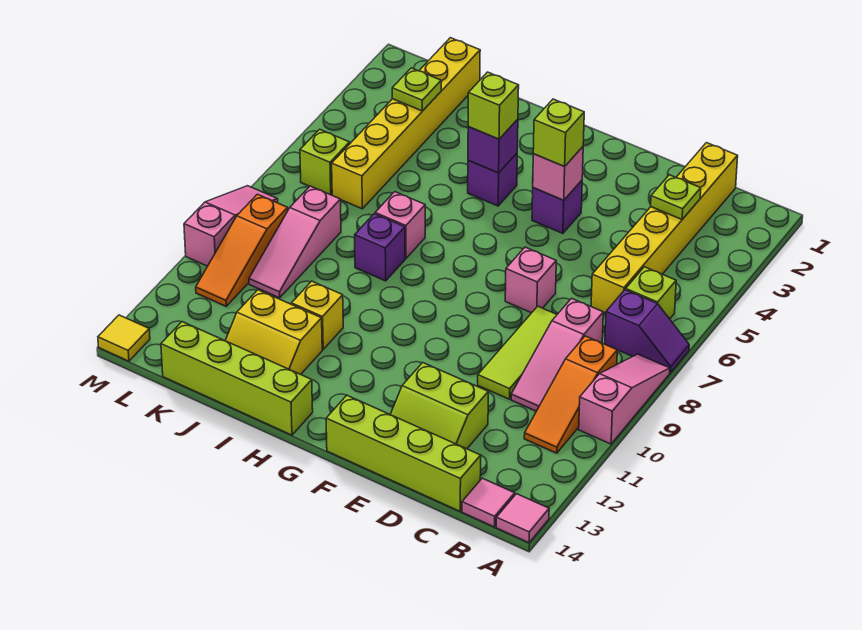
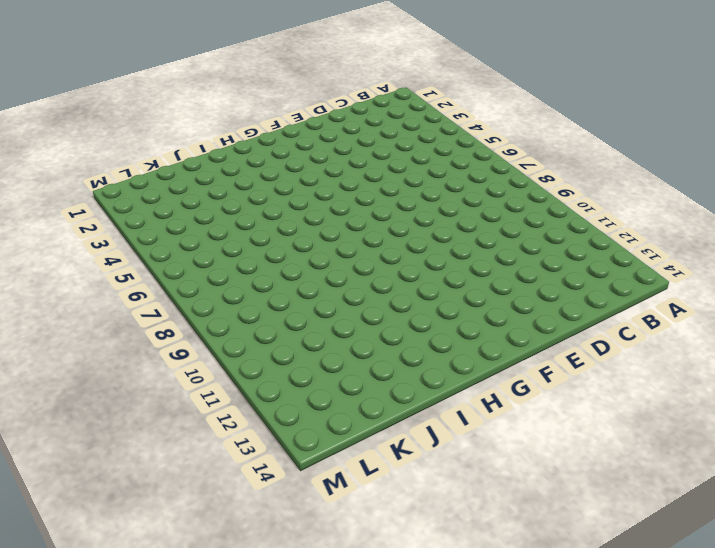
none -> purple slope A7:B7 level 1 top B
none -> pink slope A8:A10 level 1 top 10
none -> pink tile A14 level 1
none -> lime brick B6 level 1

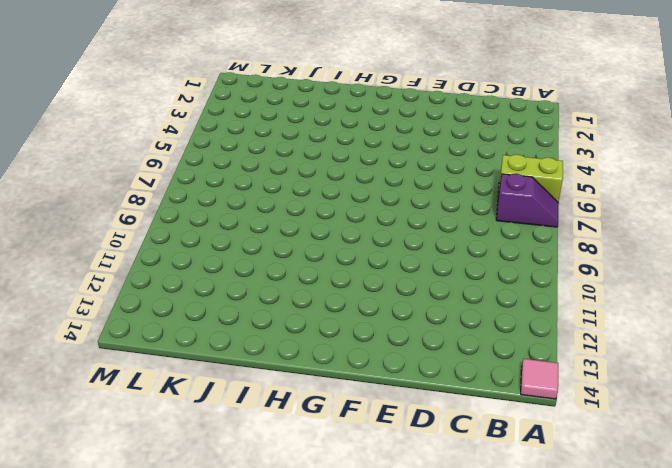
lime brick A6:B6 level 1 -> lime brick B6 level 1
none -> pink slope A8:A10 level 1 top 10
none -> orange slope B9:B11 level 1 top 9
none -> pink tile B14 level 1
none -> yellow brick C1:C6 level 1

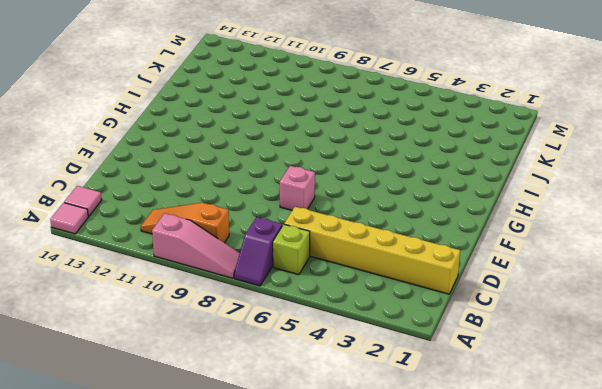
none -> pink slope C8:C10 level 1 top 8
none -> lime brick C14:F14 level 1
none -> lime tile D8:D10 level 1
none -> lime slope D12:E13 level 1 top 12

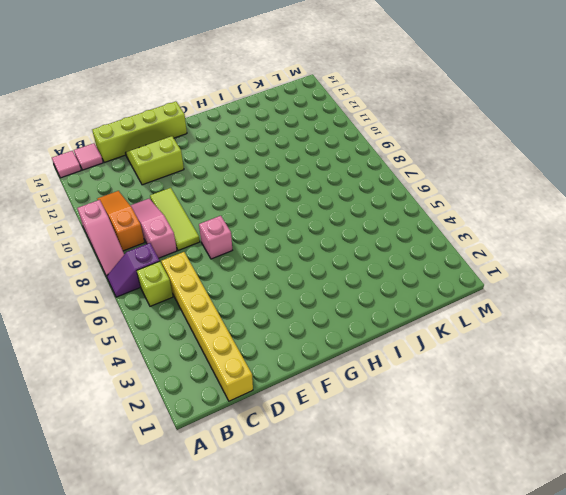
none -> purple brick F4 level 1
none -> purple brick H4 level 1
none -> lime brick H14:K14 level 1
none -> pink brick I7 level 1

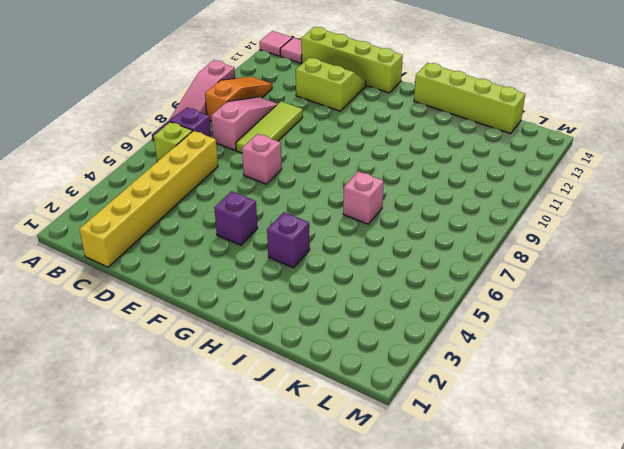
none -> purple brick I8 level 1
none -> yellow brick I11 level 1
none -> yellow slope I12:J13 level 1 top 12
none -> yellow brick K1:K6 level 1

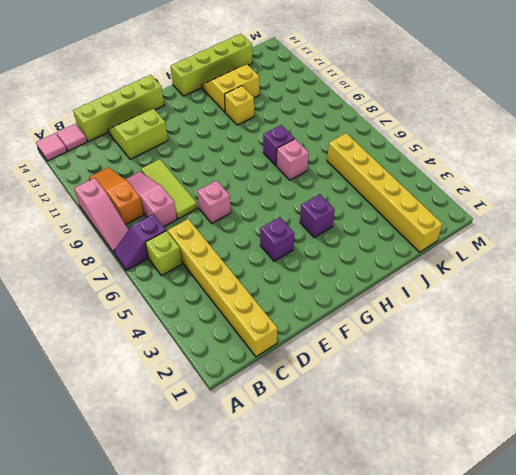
none -> pink slope K8:K10 level 1 top 8
none -> lime brick L6 level 1
none -> orange slope L9:L11 level 1 top 9
none -> pink slope M8:M10 level 1 top 10

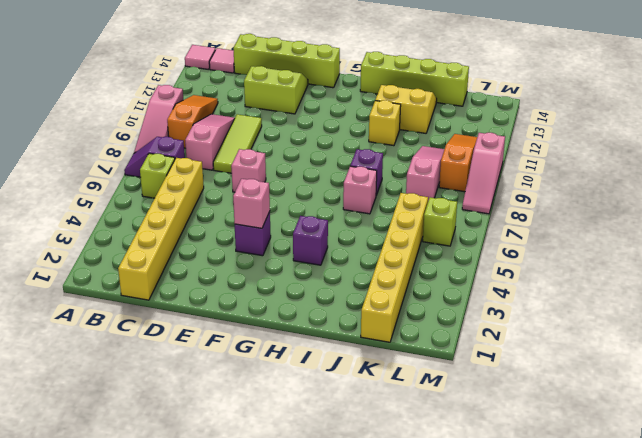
none -> yellow tile M14 level 1
none -> lime plate C3 level 2
none -> purple brick H4 level 2
none -> lime plate K3 level 2

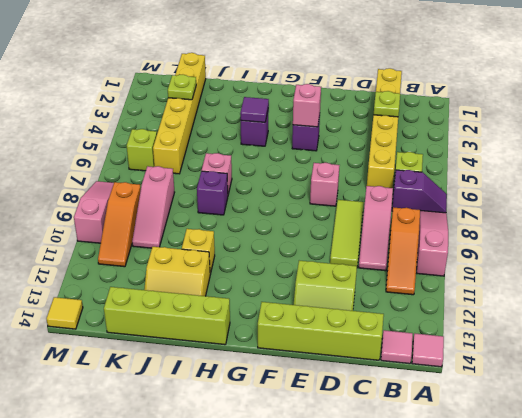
purple tile H4 level 2 -> purple brick H4 level 2
none -> lime brick F4 level 3
none -> lime brick H4 level 3

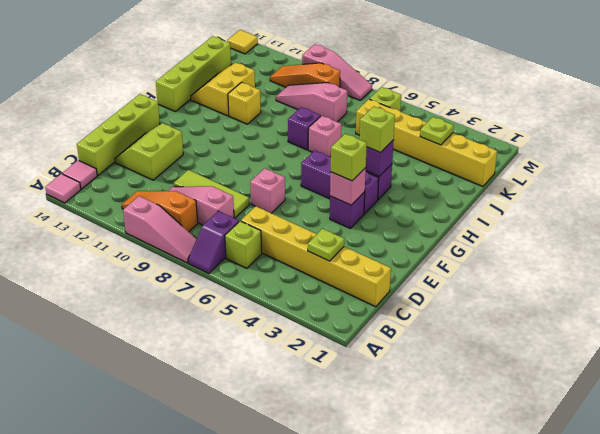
purple brick G4:G6 level 1 -> none

